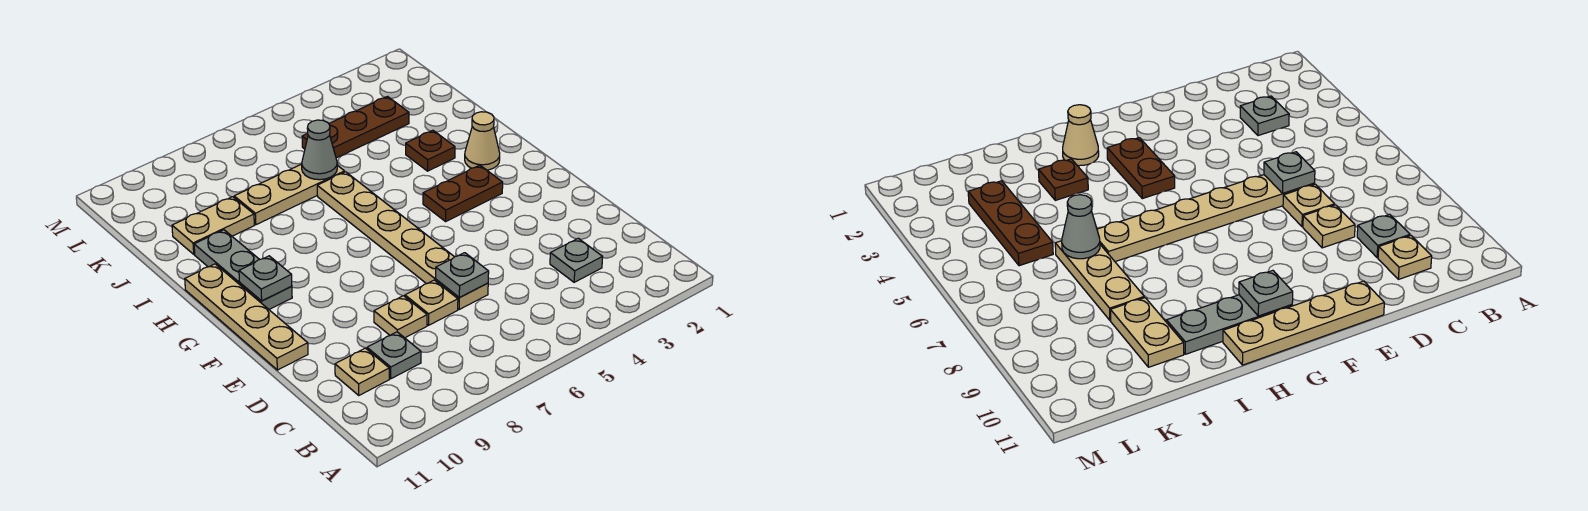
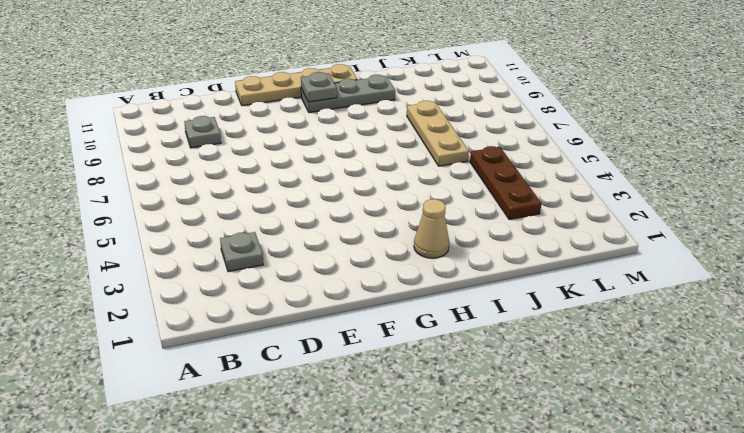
none -> tan plate C10 level 1
none -> tan plate D6:I6 level 1
none -> tan plate D7 level 1

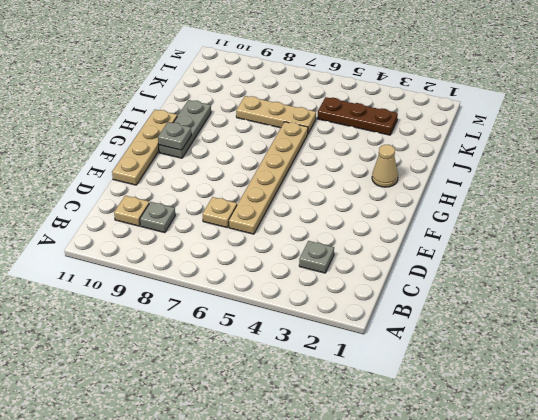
none -> tan plate D8 level 1
none -> brown plate G3:G4 level 1
none -> brown plate I3 level 1

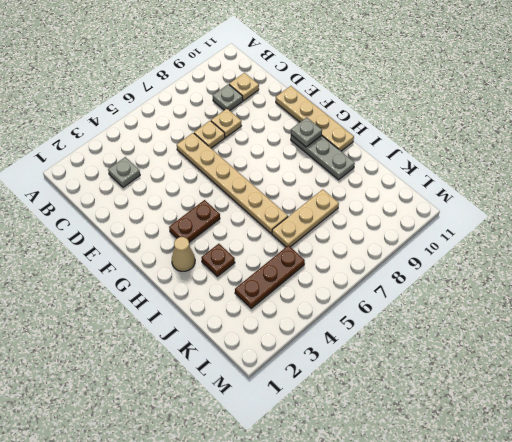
none -> tan plate J9:J10 level 1
none -> grey plate D6 level 2
none -> grey cone J6 level 2

